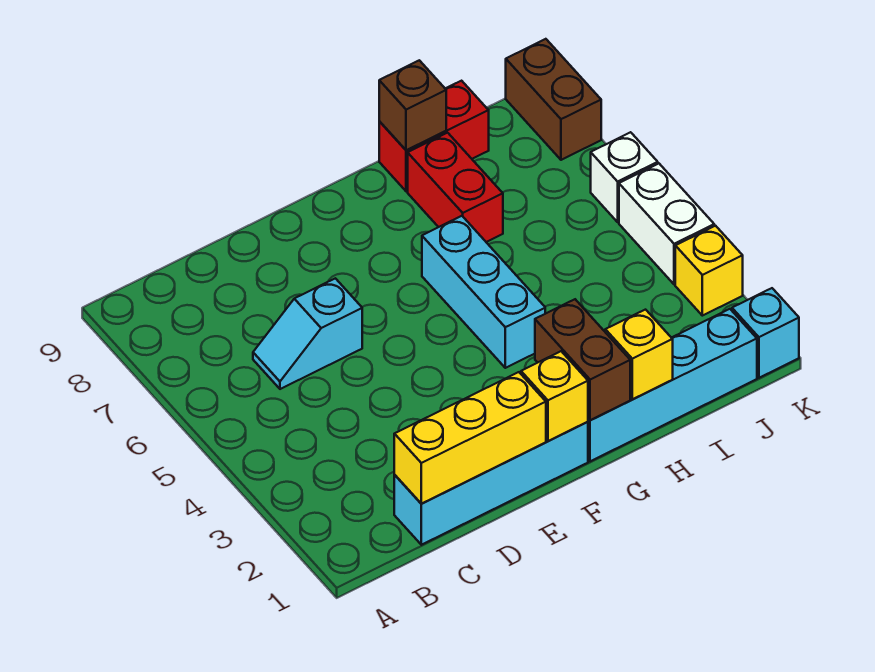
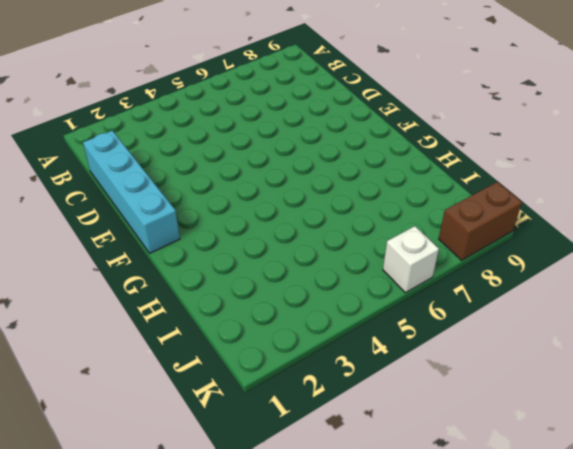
none -> cyan slope C6:D6 level 1 top D
none -> cyan brick G1:J1 level 1
none -> cyan brick G4:G6 level 1

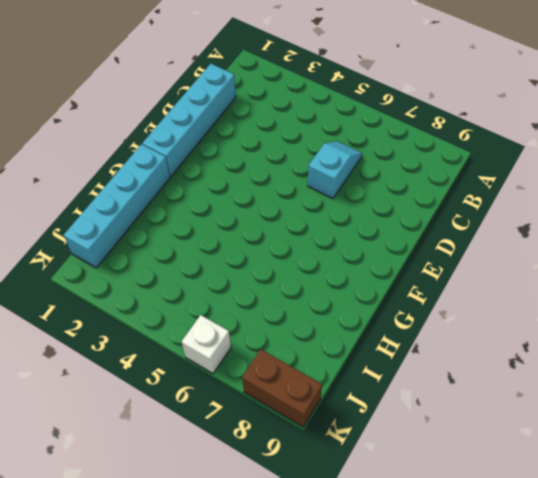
none -> cyan brick G4:G6 level 1
none -> red brick H7:H8 level 1
none -> red brick H9:I9 level 1

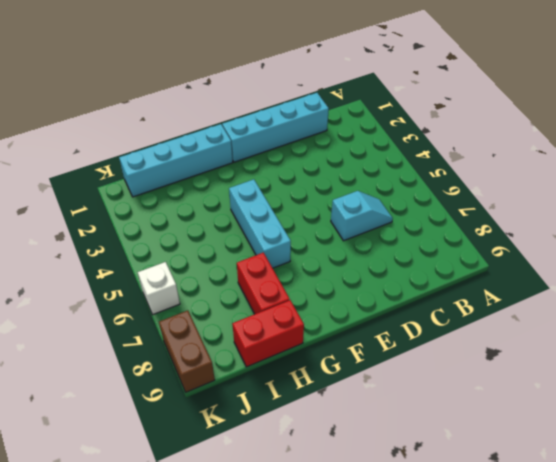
none -> cyan brick K1 level 1
none -> yellow brick K3 level 1
none -> white brick K4:K5 level 1

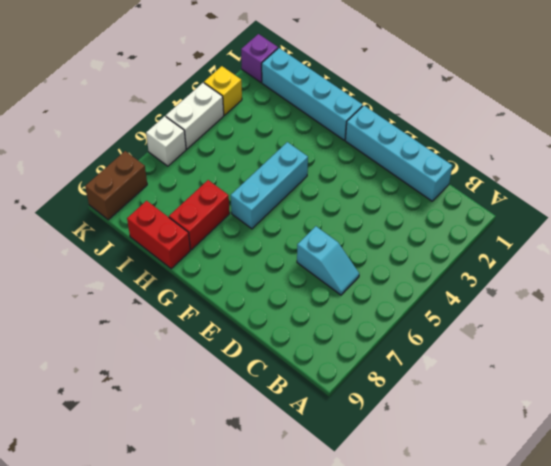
purple brick K1 level 1 -> cyan brick K1 level 1
none -> yellow brick C1:E1 level 2
none -> yellow brick F1 level 2
none -> brown brick G1:G2 level 2

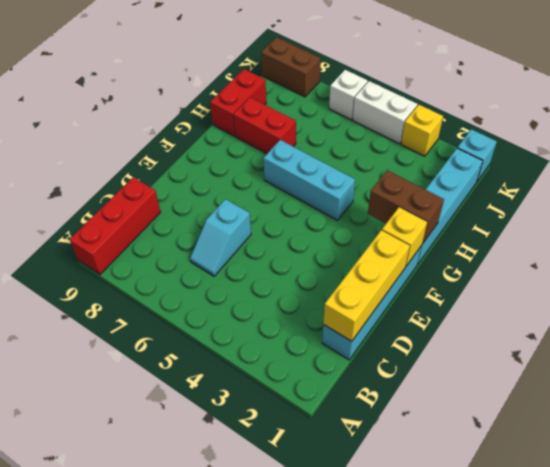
red brick A9:C9 level 1 -> none
none -> yellow brick H1 level 2
none -> brown brick H9 level 2

